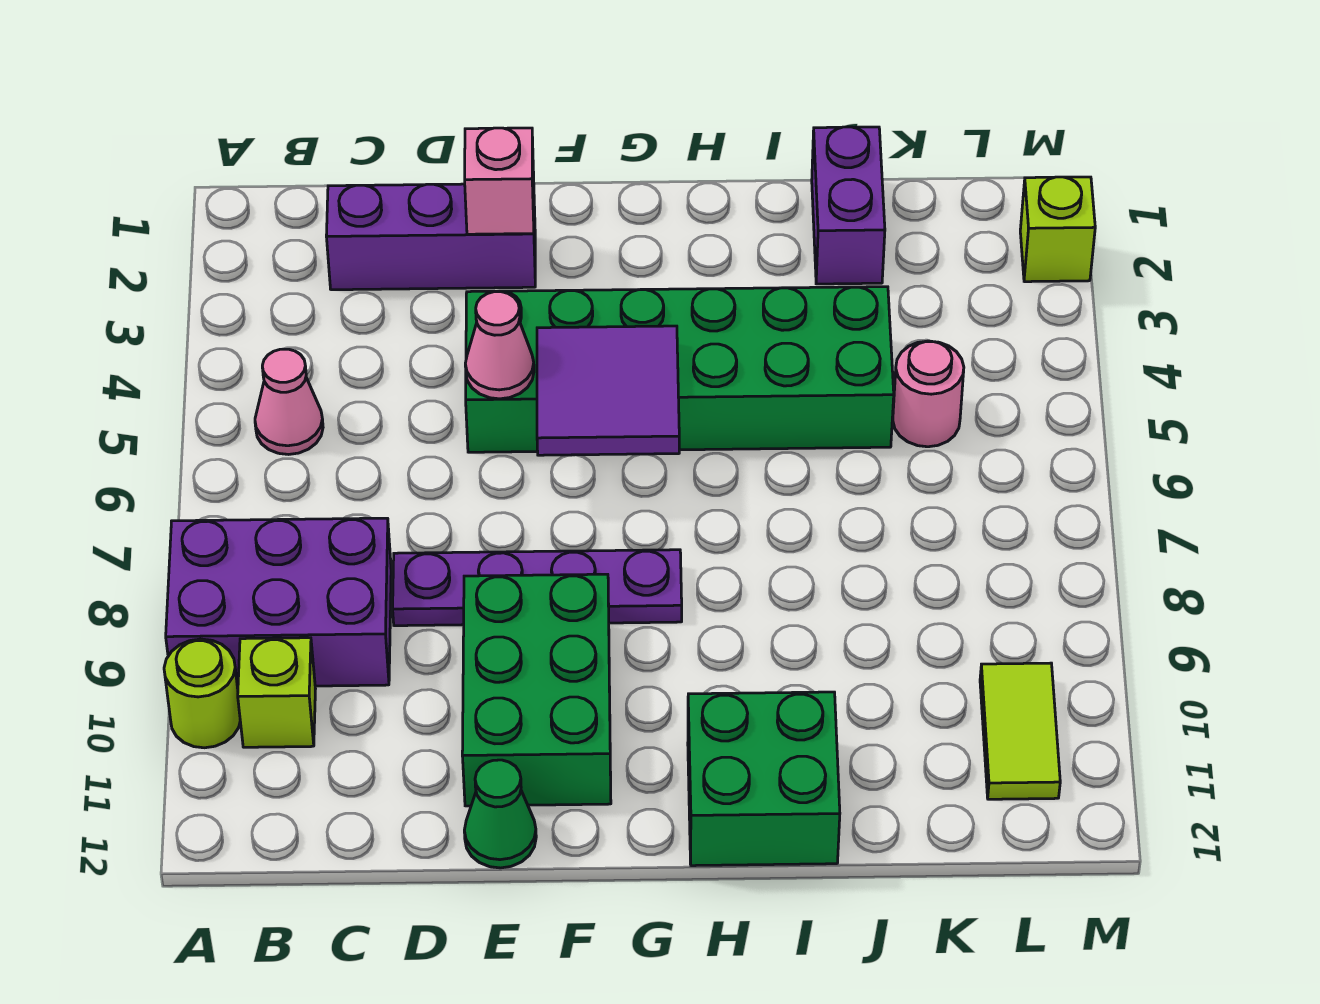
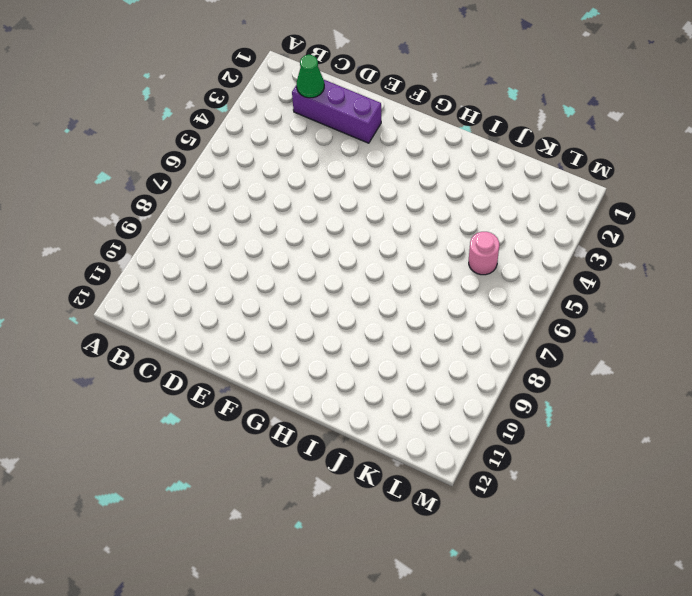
green cone C2 level 2 -> green cone E12 level 1
none -> purple brick A8:C9 level 1
none -> lime round brick A10 level 1
none -> pink cone B5 level 1

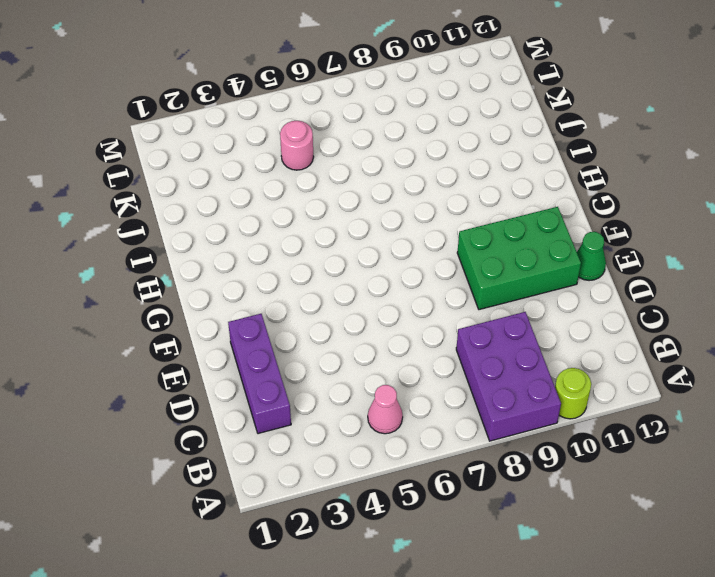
none -> lime brick B10 level 1
none -> purple plate D8:G8 level 1
none -> green brick E4:J5 level 1

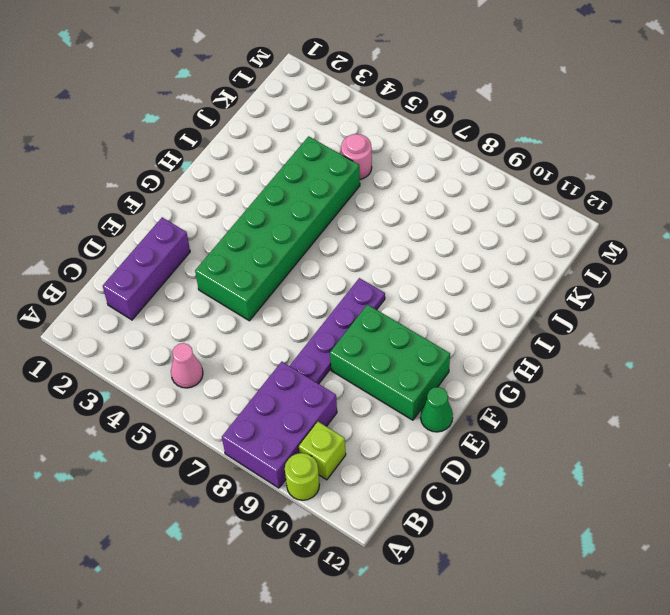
none -> green brick H11:I12 level 1
none -> purple brick J1:J2 level 1
none -> lime tile L10:L11 level 1

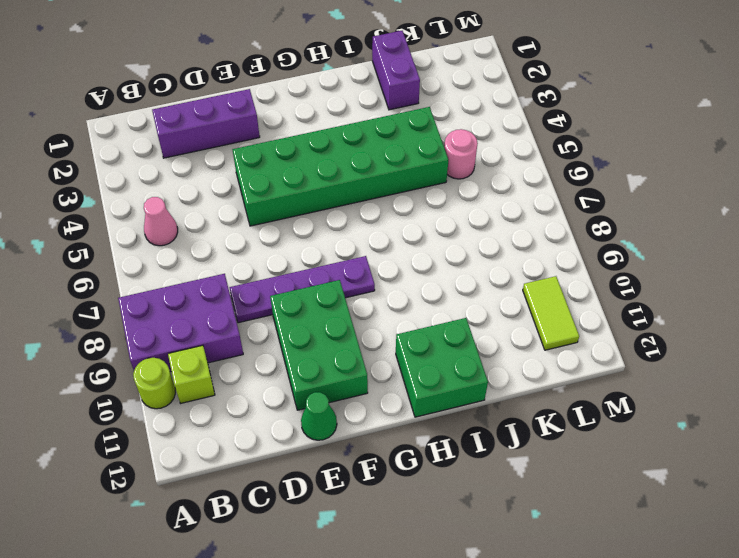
none -> lime brick M2 level 1
none -> pink brick E2 level 2
none -> pink cone E5 level 2

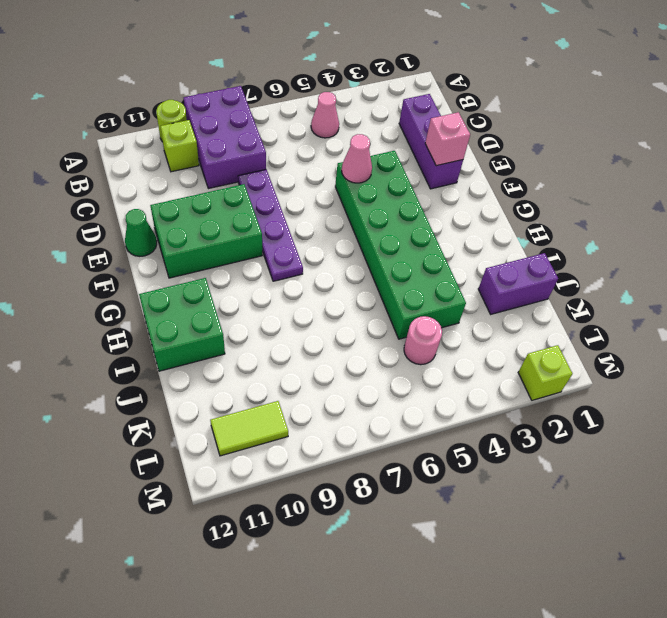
none -> purple tile F5:G6 level 2

